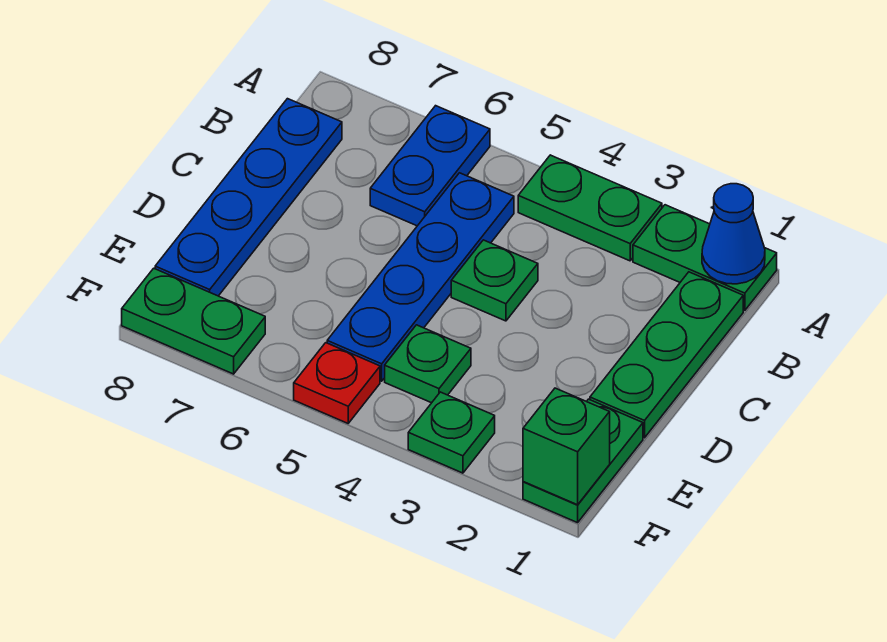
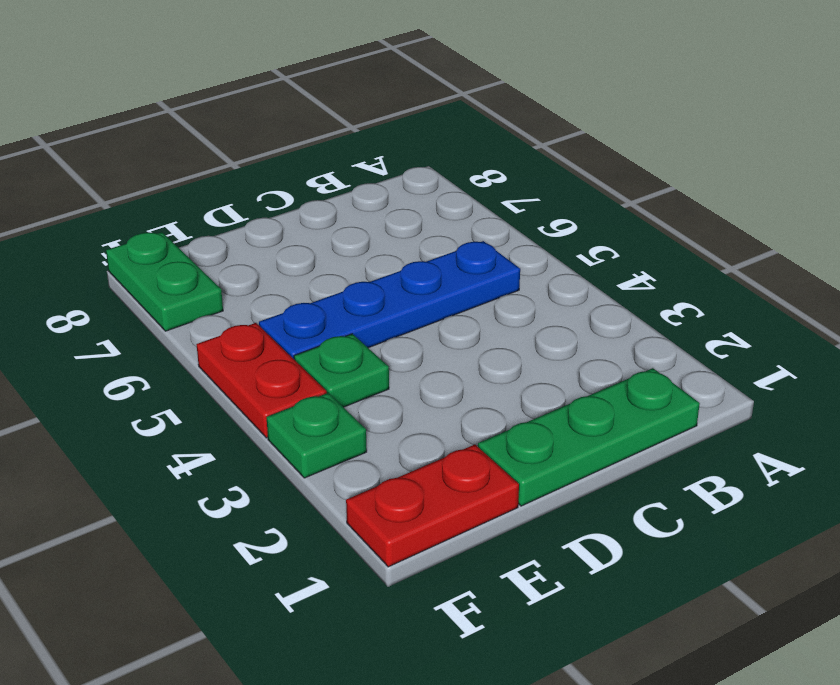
red plate E1:F1 level 1 -> green plate E1:F1 level 1
red plate F4:F5 level 1 -> red plate F5 level 1
none -> green plate A1:A2 level 1
none -> green plate A3:A4 level 1
none -> blue plate A6:B6 level 1

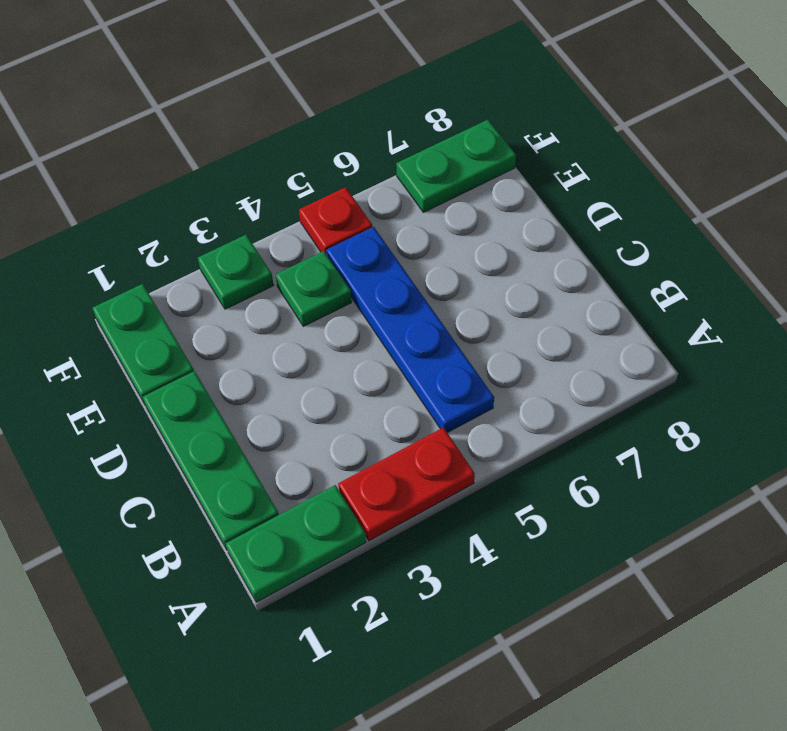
red plate A3:A4 level 1 -> green plate A3:A4 level 1
none -> blue plate A6:B6 level 1
none -> blue plate B8:E8 level 1
none -> green plate C4 level 1

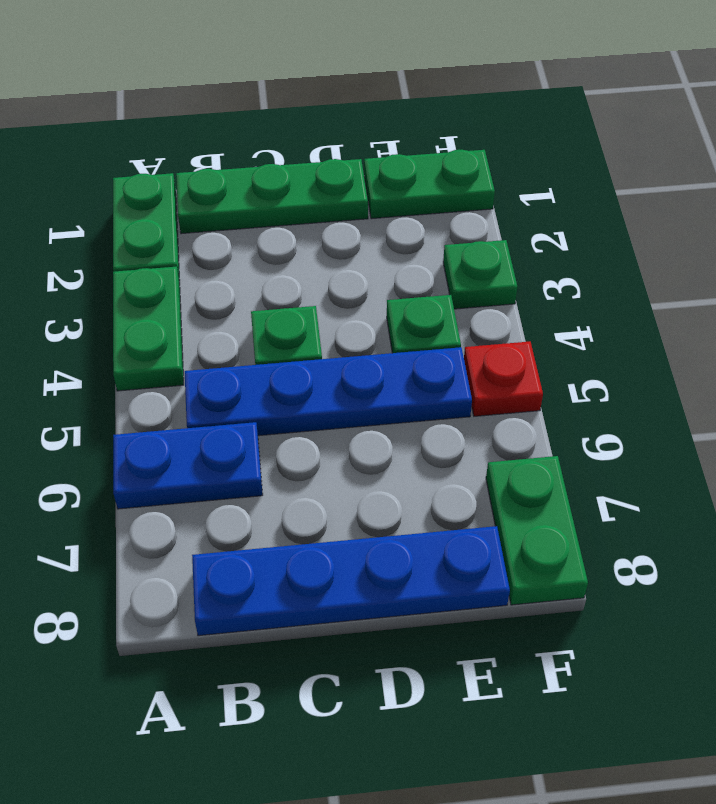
none -> blue cone A1 level 2
none -> green brick F1 level 2

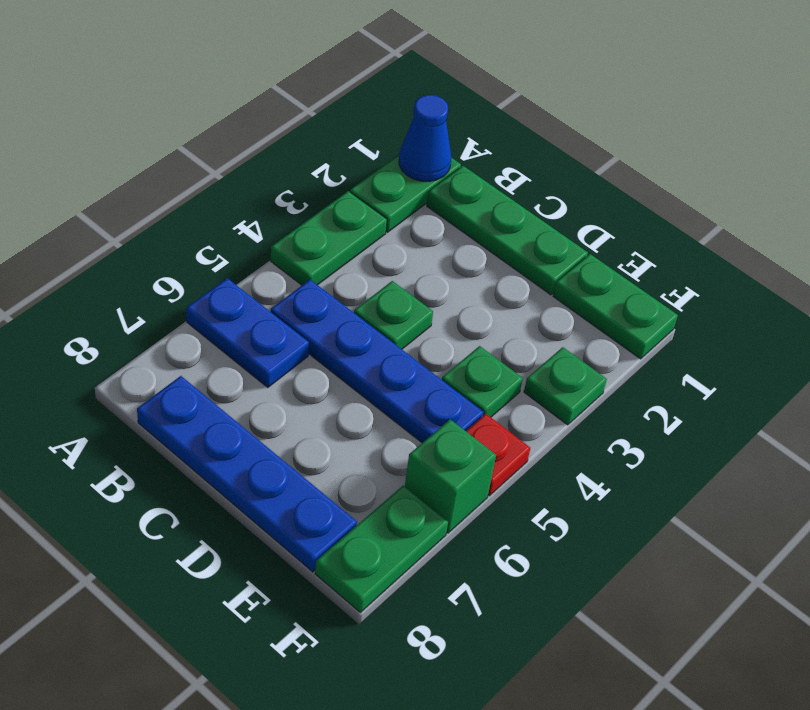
green brick F6 level 1 -> green brick F1 level 2

